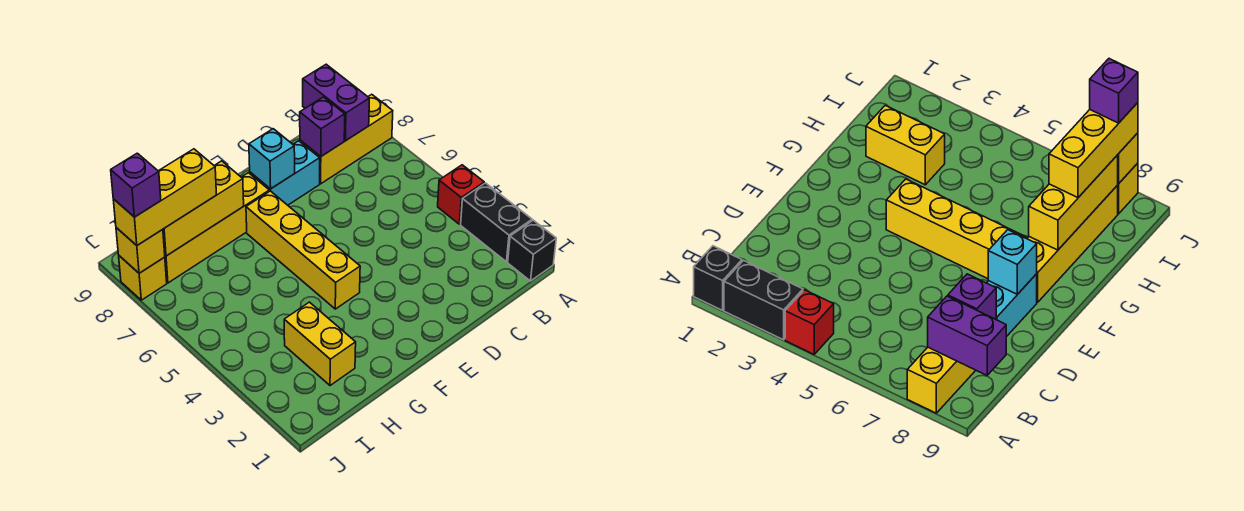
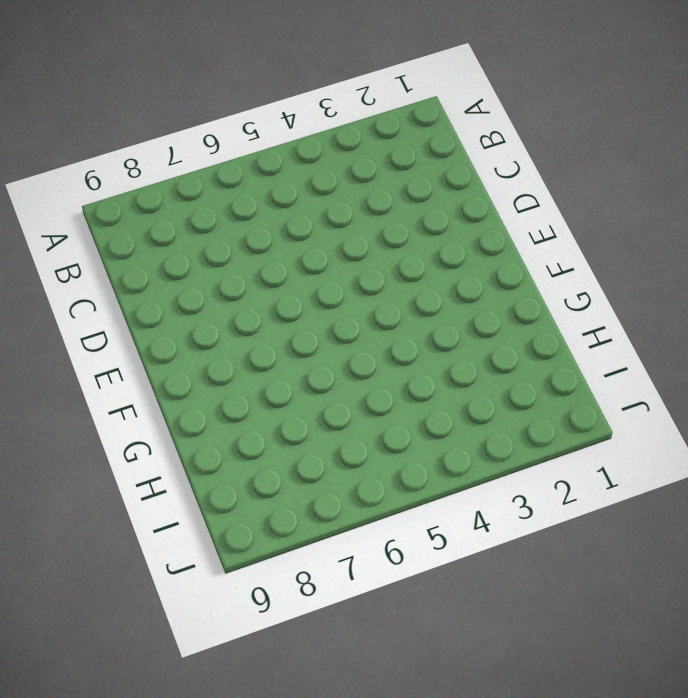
none -> black brick A1 level 1
none -> black brick A2:A3 level 1
none -> red brick A4 level 1

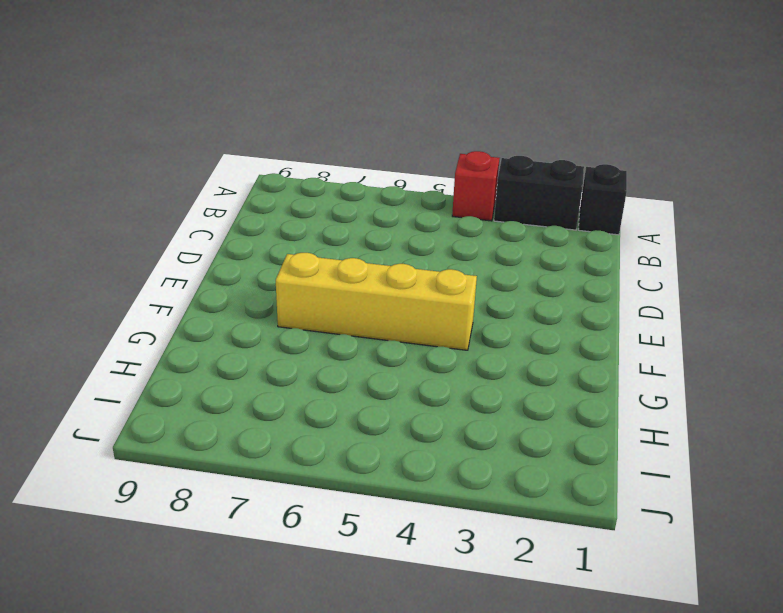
none -> yellow brick A8:C8 level 1
none -> cyan brick D8:E8 level 1
none -> yellow brick F8:I8 level 1

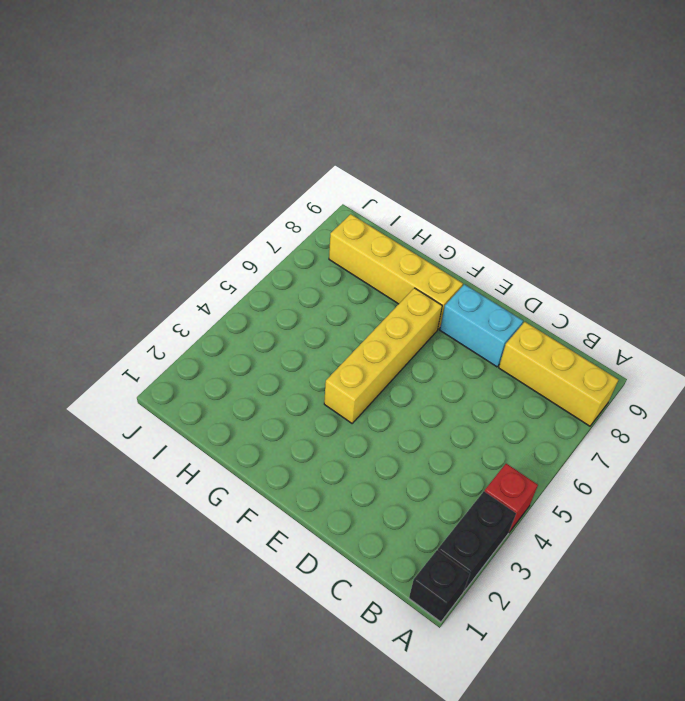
none -> yellow brick H2:H3 level 1
none -> yellow brick J8 level 1
none -> purple brick B8:B9 level 2

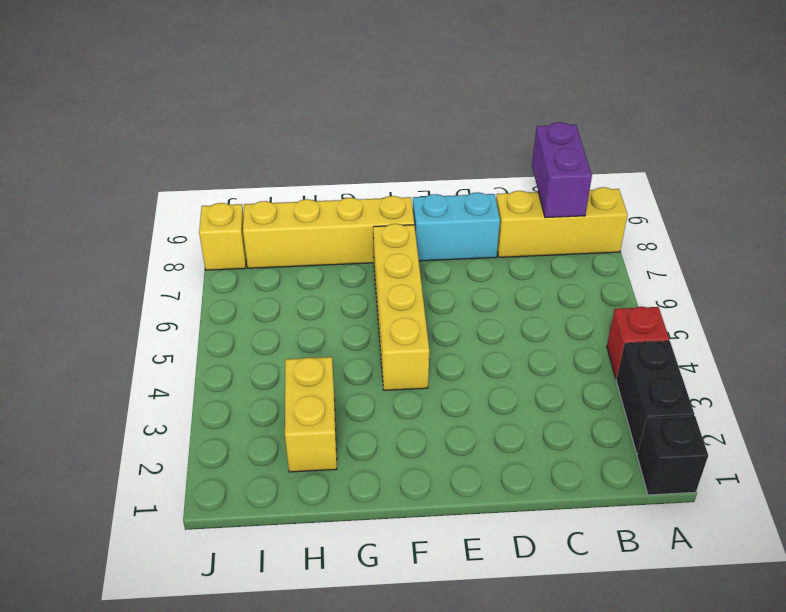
none -> purple brick C8 level 2
none -> cyan brick E8 level 2
none -> yellow brick G8:I8 level 2

